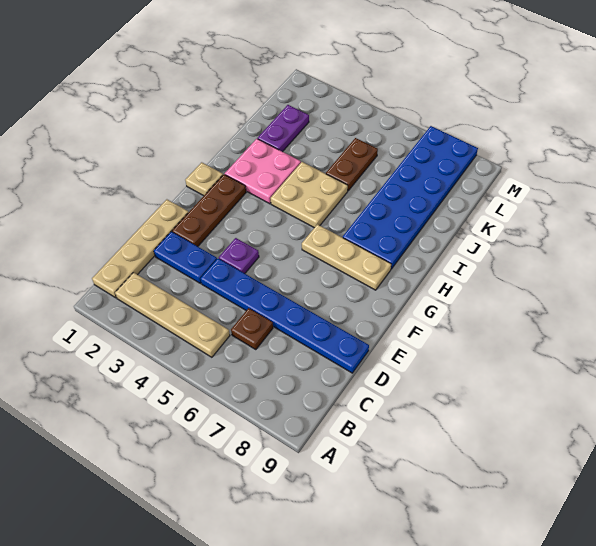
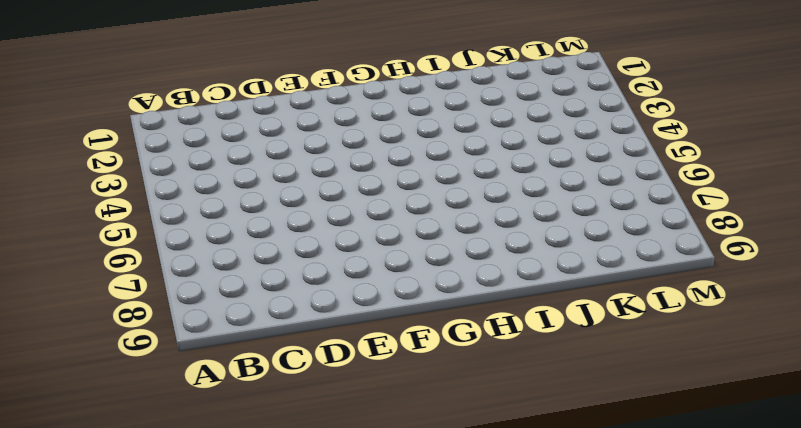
none -> tan plate B1:E1 level 1
none -> tan plate B2:B5 level 1
none -> brown plate C6 level 1

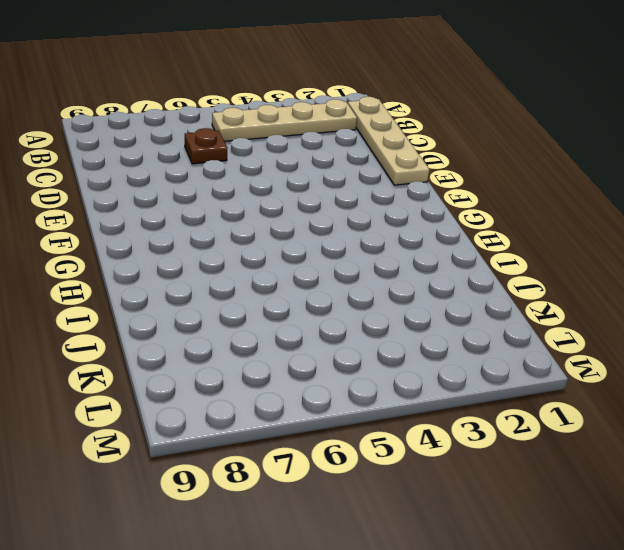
none -> blue plate D2:D3 level 1
none -> blue plate D4:D9 level 1
none -> brown plate E2:G2 level 1

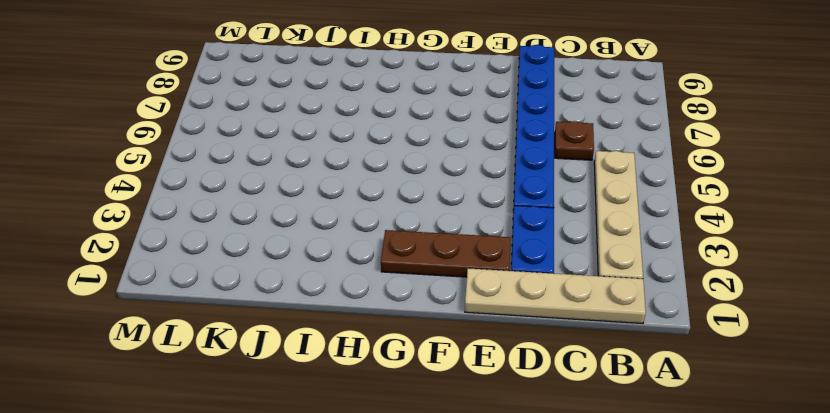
none -> purple plate E4 level 1
none -> tan plate G1 level 1
none -> tan plate G6:G8 level 1

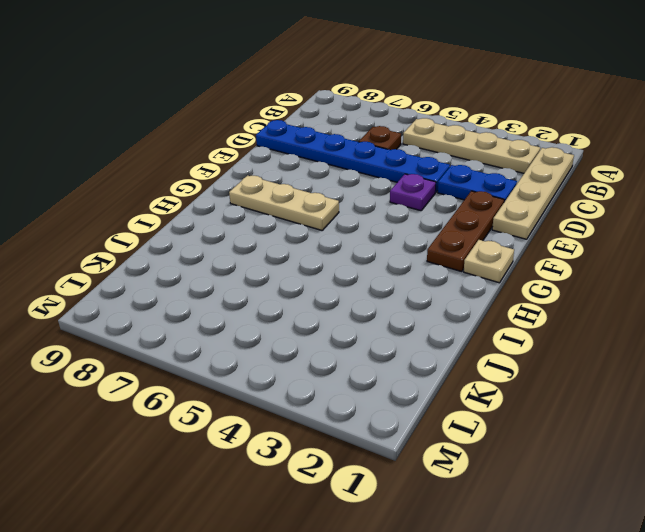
none -> pink plate H2:I3 level 1
none -> tan plate H4:I5 level 1
none -> blue plate H7:M8 level 1

